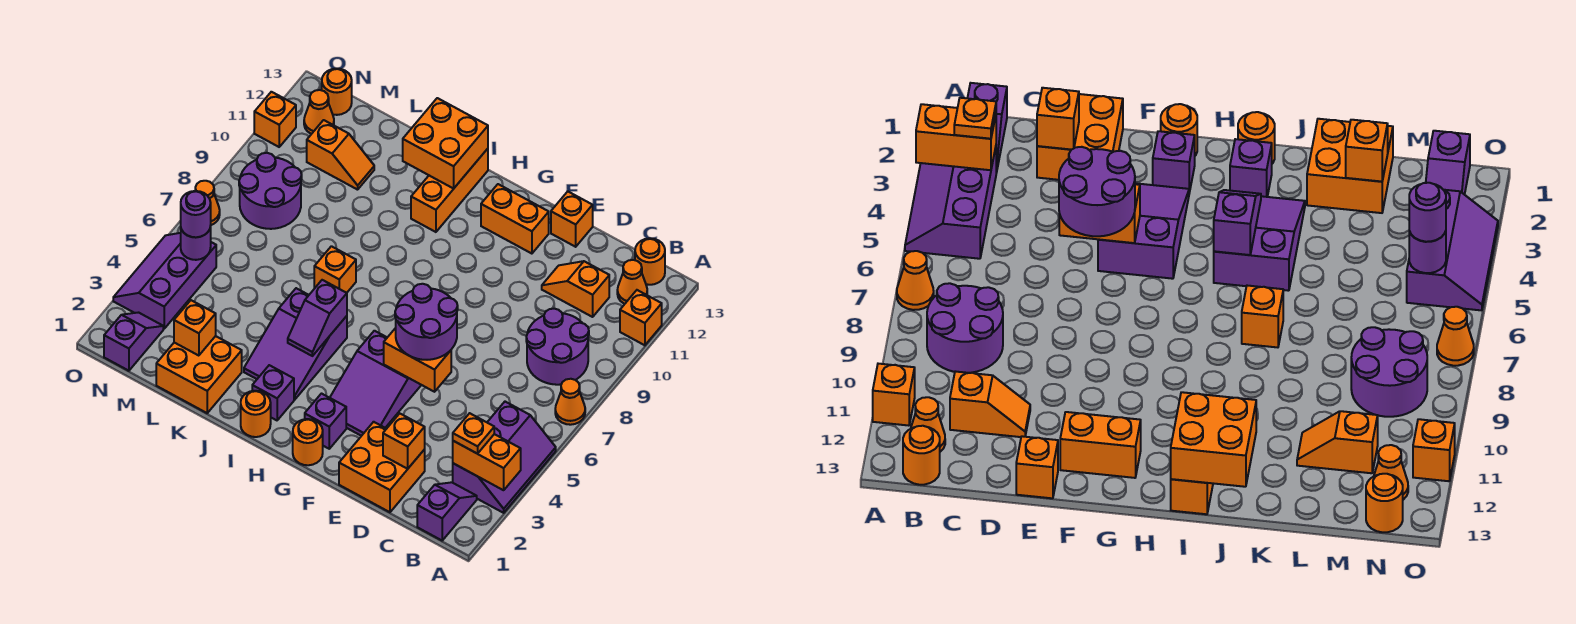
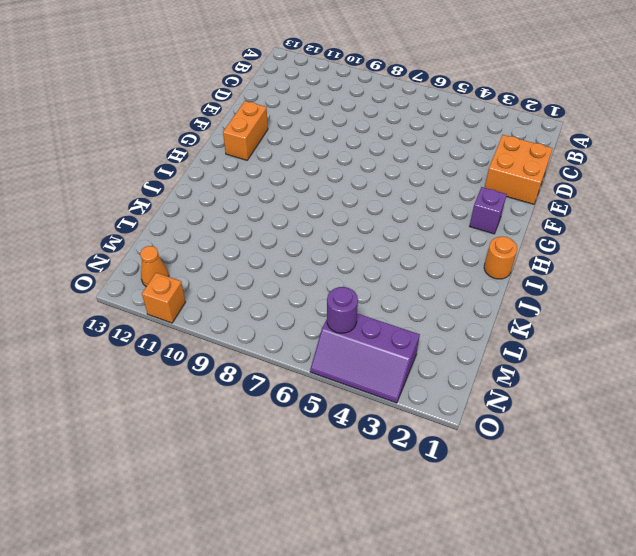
none -> purple slope A3:B5 level 1 top B
none -> orange cone A7 level 1
none -> orange brick A11 level 1
none -> purple slope B1:B2 level 1 top 1

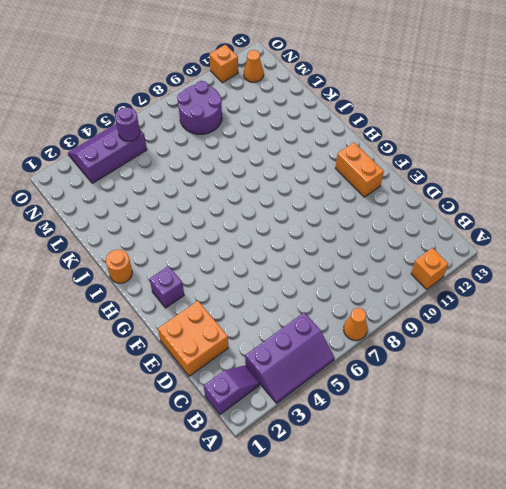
none -> purple round brick B8:C9 level 1
none -> orange cone B12 level 1
none -> orange round brick B13 level 1
none -> orange slope C11:D11 level 1 top C

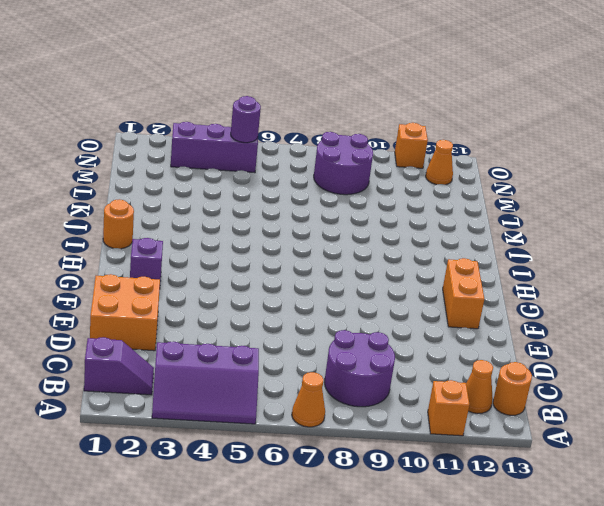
none -> orange slope C11:D11 level 1 top C
none -> orange brick E13 level 1
none -> purple slope F3:G5 level 1 top 5
none -> orange round brick G1 level 1

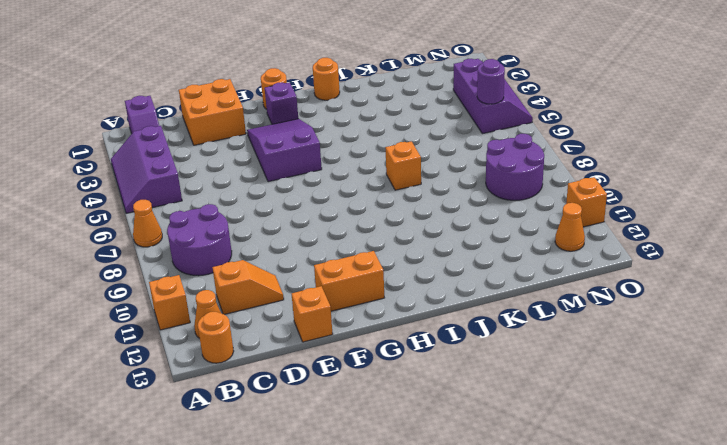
none -> purple brick I2 level 1
none -> purple slope I3:J5 level 1 top 5
none -> orange brick I11:I13 level 1
none -> orange brick K1:L2 level 1

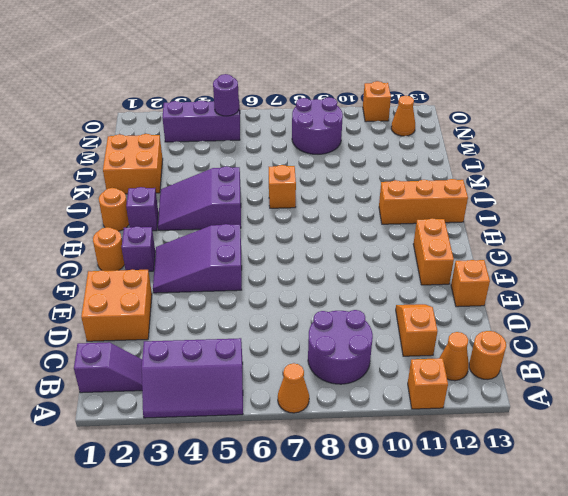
none -> orange slope L11:M11 level 1 top M
none -> purple slope N1:N2 level 1 top 1
none -> orange round brick N13 level 1
none -> orange cone O7 level 1

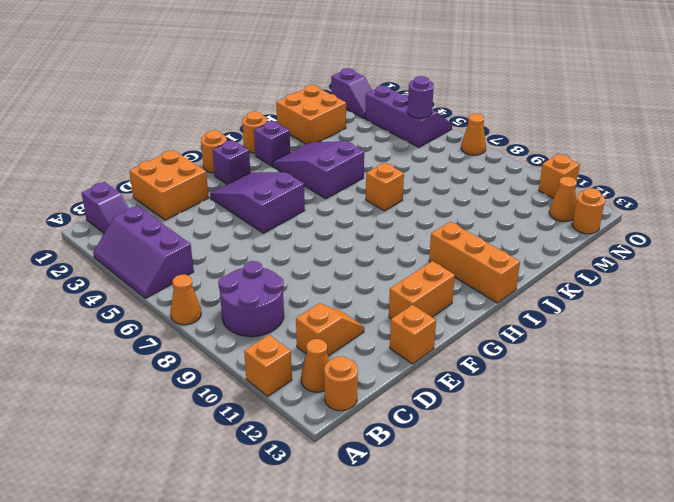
none -> orange slope L11:M11 level 1 top M
none -> purple round brick M8:N9 level 1
none -> orange brick A3:B3 level 2
none -> orange brick D2 level 2

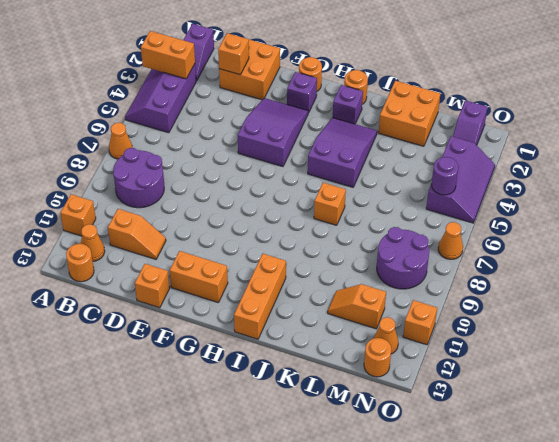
none -> orange brick E5:F5 level 2
none -> purple slope I4:I5 level 2 top 5
none -> orange brick I12:J13 level 2
none -> orange brick L2 level 2

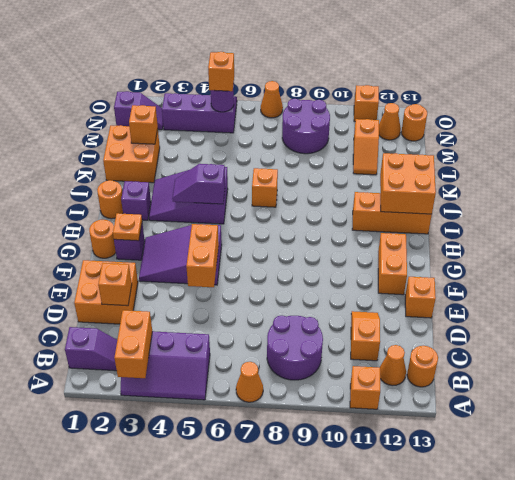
orange plate G2 level 2 -> orange plate B3 level 3
orange brick N5 level 3 -> purple round brick N5 level 3
none -> purple round brick E5:F6 level 3

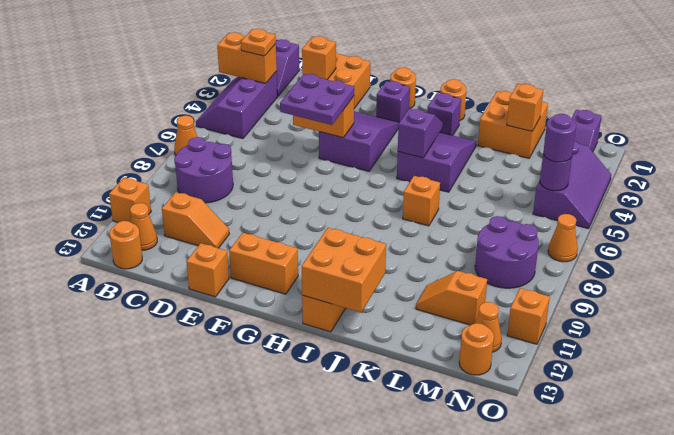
purple plate E5:F6 level 3 -> purple round brick E5:F6 level 3

